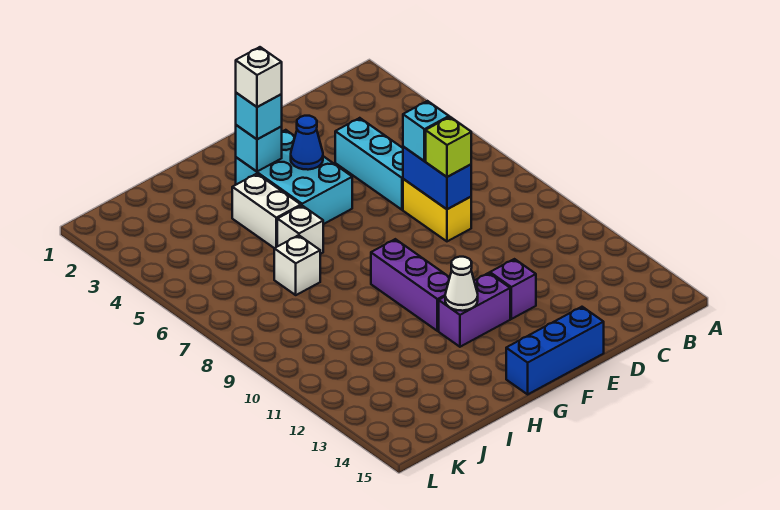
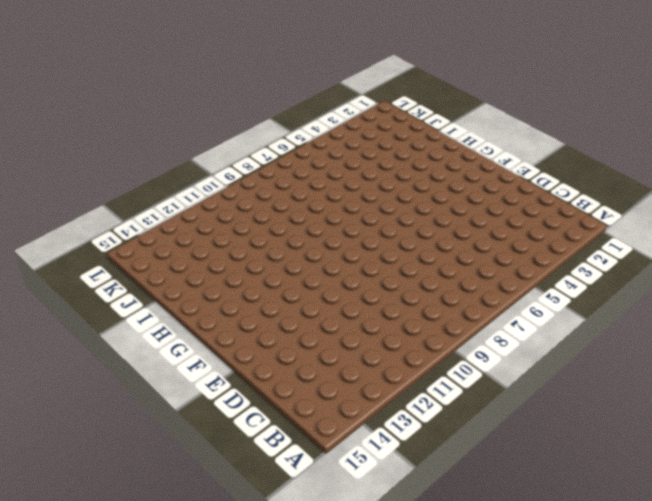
none -> cyan brick D4:D6 level 1
none -> yellow brick D7:D8 level 1
none -> purple brick E12 level 1

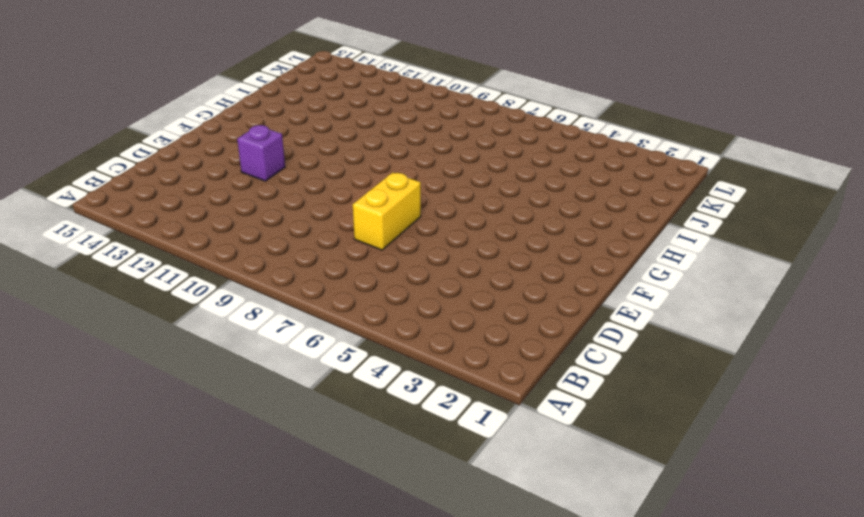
yellow brick D7:E7 level 1 -> yellow brick D7:D8 level 1
none -> cyan brick D4:D6 level 1
none -> blue brick E15:G15 level 1
none -> cyan brick F3:G5 level 1

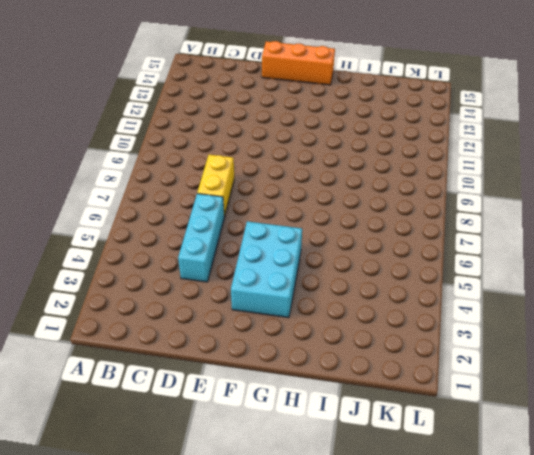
orange brick E15:G15 level 1 -> blue brick E15:G15 level 1
none -> purple brick E12 level 1
none -> purple brick F12:G12 level 1
none -> purple brick G9:G11 level 1

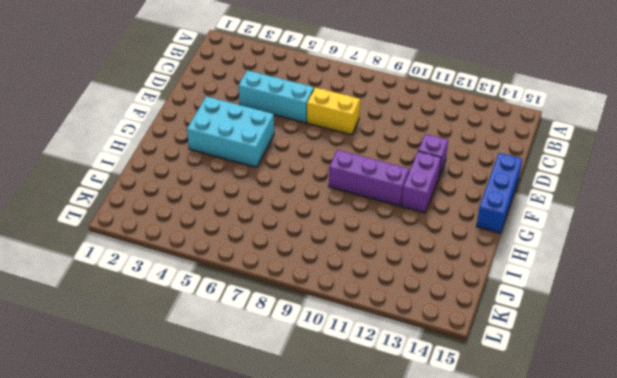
none -> white brick H4:H5 level 1
none -> white brick H6 level 1
none -> white brick I7 level 1

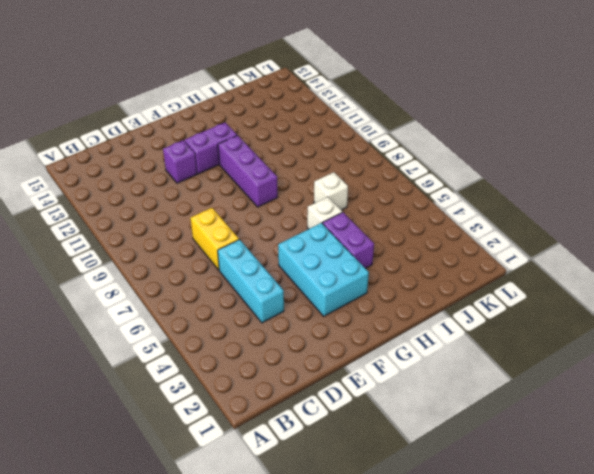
purple brick H4:H5 level 1 -> white brick H4:H5 level 1
none -> blue brick E15:G15 level 1
none -> blue brick D7:D8 level 2
none -> blue cone F4 level 2

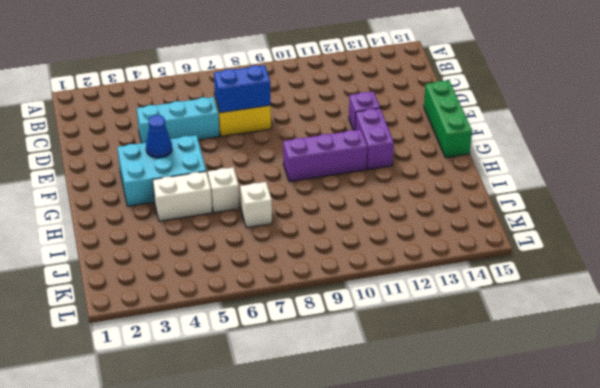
green brick E15:G15 level 1 -> blue brick E15:G15 level 1
none -> cyan brick G3 level 2
none -> white cone G12 level 2
none -> cyan brick D7 level 3

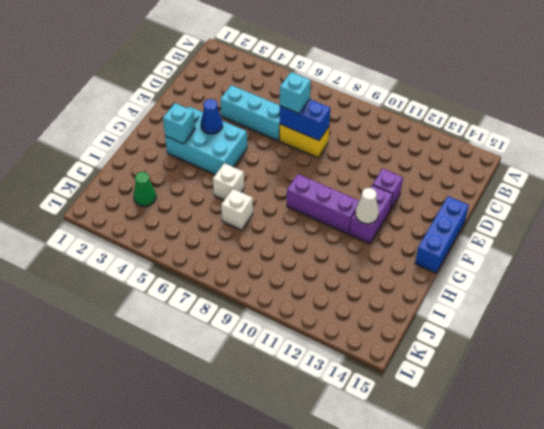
green cone J3 level 1 -> none
none -> white brick H4:H5 level 1
none -> lime brick D8 level 3
none -> cyan brick G3 level 3

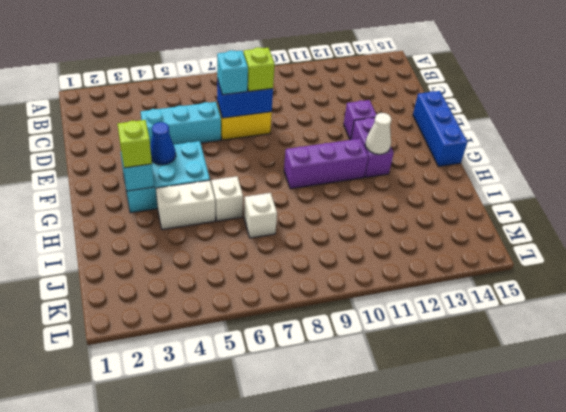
lime brick G3 level 3 -> cyan brick G3 level 3
none -> white brick G3 level 4

